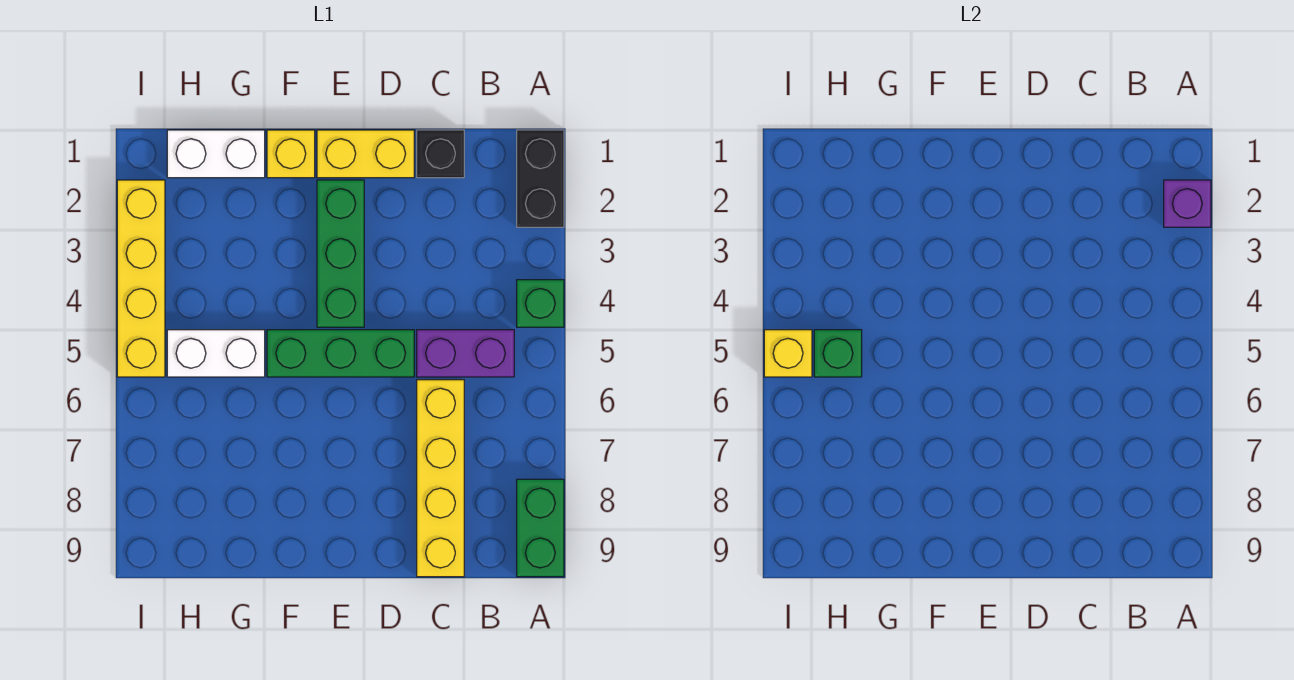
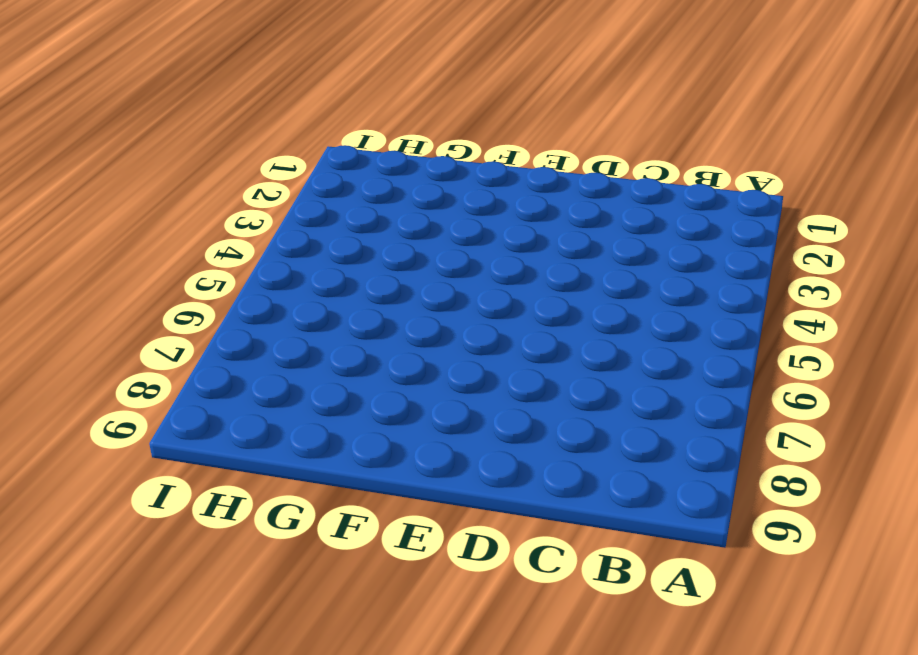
none -> black brick A1:A2 level 1
none -> green brick A4 level 1
none -> green brick A8:A9 level 1

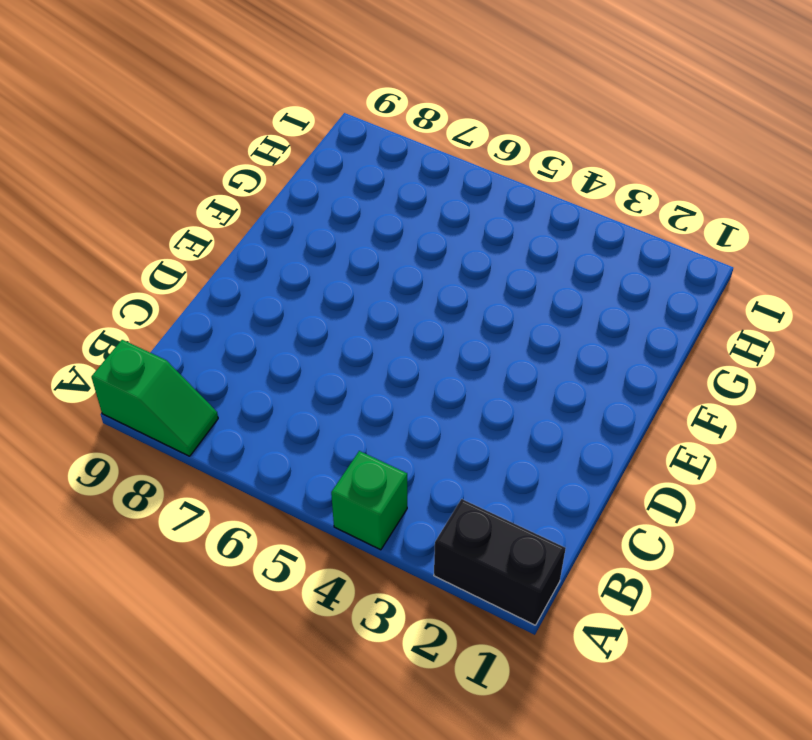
green slope A8:A9 level 1 top 9 -> green brick A8:A9 level 1
none -> purple brick B5:C5 level 1
none -> black brick C1 level 1
none -> yellow brick C6:C9 level 1

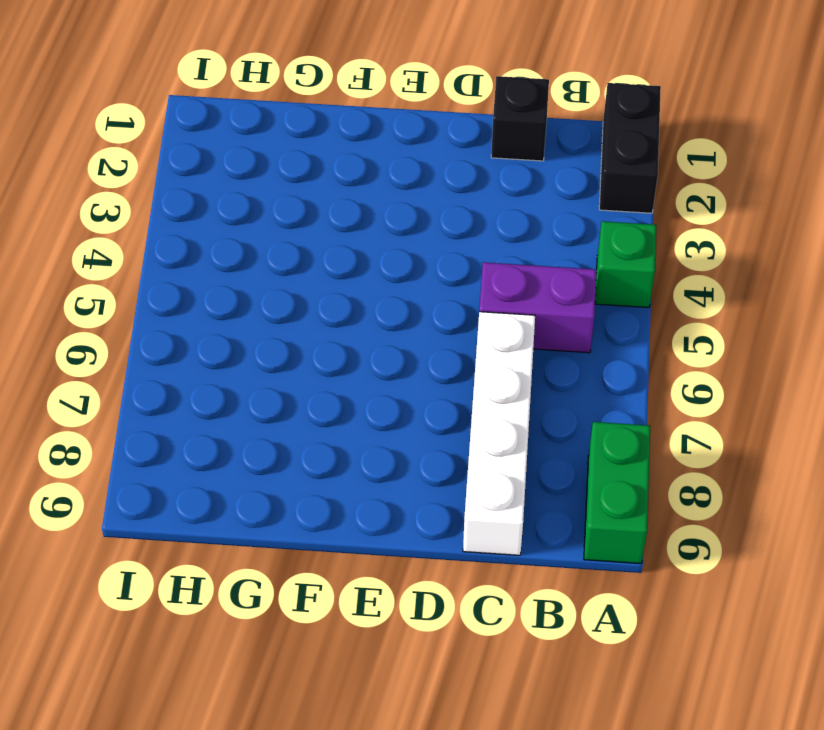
white brick C6:C9 level 1 -> yellow brick C6:C9 level 1
none -> yellow brick D1:E1 level 1
none -> green brick D5:F5 level 1
none -> green brick E2:E4 level 1

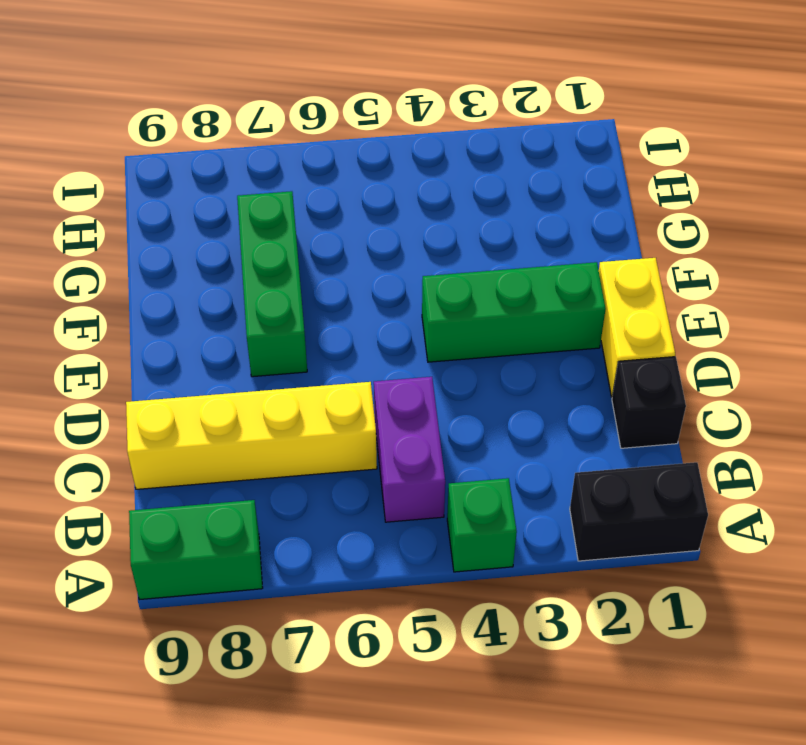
green brick E7:G7 level 1 -> green brick D5:F5 level 1
none -> yellow brick F1 level 1
none -> white brick G1:H1 level 1
none -> white brick G5:H5 level 1

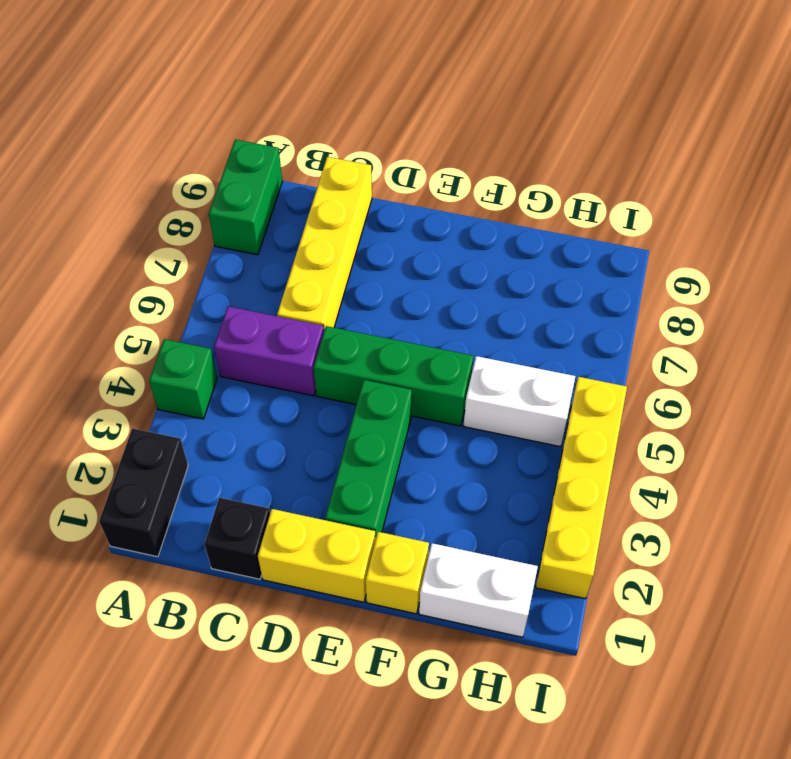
none -> purple brick A2 level 2
none -> green brick H5 level 2
none -> yellow brick I5 level 2

